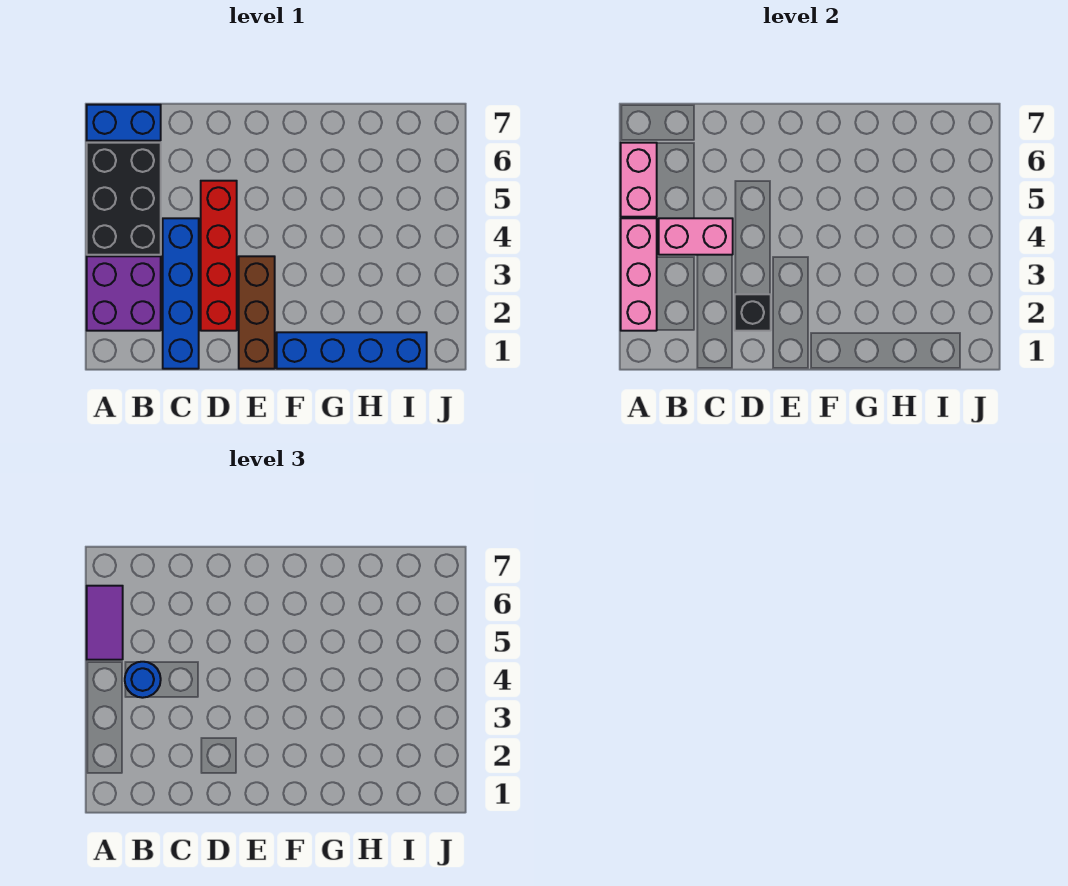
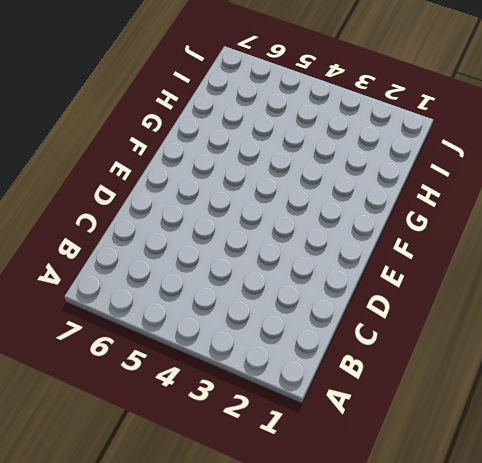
none -> purple brick A2:B3 level 1
none -> black brick A4:B6 level 1
none -> blue brick A7:B7 level 1

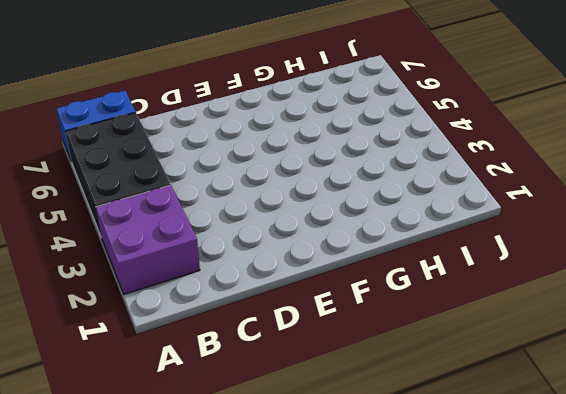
none -> blue brick C1:C4 level 1
none -> red brick D2:D5 level 1
none -> brown brick E1:E3 level 1

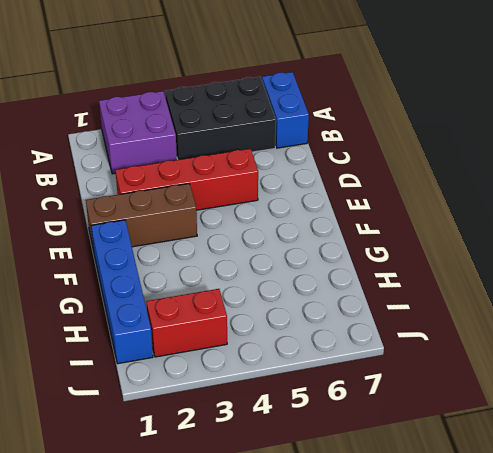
red brick I2:I3 level 1 -> none
none -> blue brick C1:C4 level 1
none -> pink brick A2:A4 level 2
none -> pink brick A5:A6 level 2

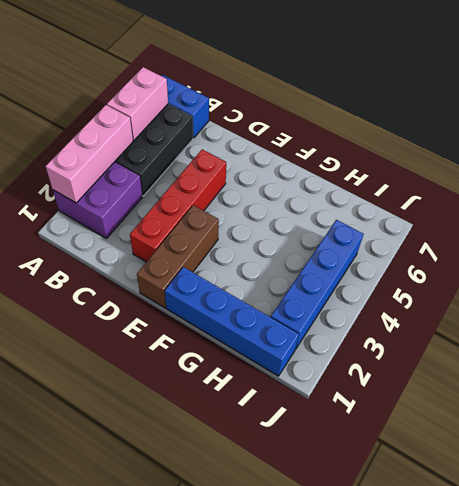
blue brick I2:I5 level 1 -> blue brick C1:C4 level 1
none -> pink brick B4:C4 level 2
none -> black brick D2 level 2
none -> purple tile A5:A6 level 3

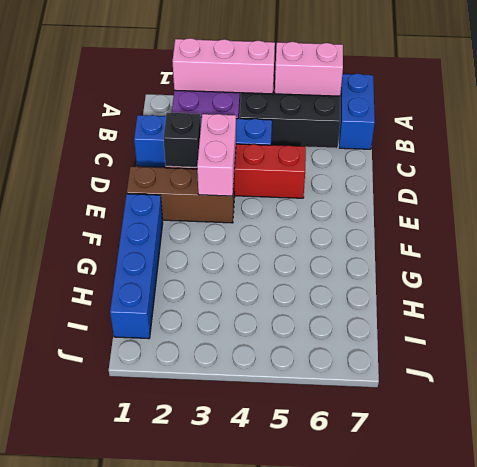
pink brick D3:E3 level 2 -> pink brick B4:C4 level 2
none -> purple tile A5:A6 level 3
none -> blue round brick B4 level 3

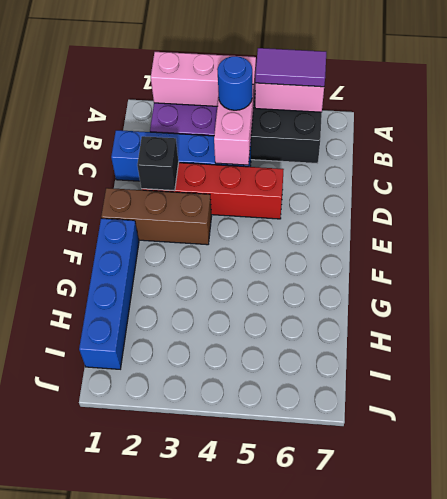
none -> blue brick A7:B7 level 1

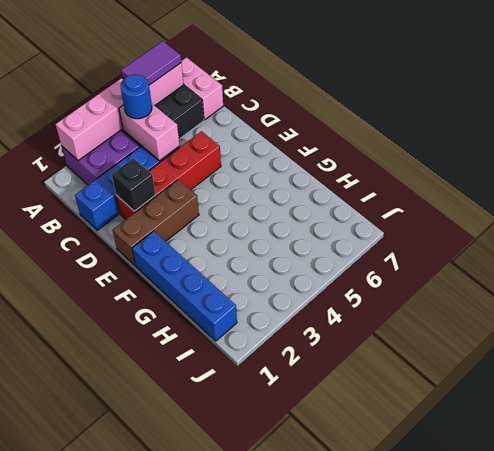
pink brick A7:B7 level 1 -> blue brick A7:B7 level 1

